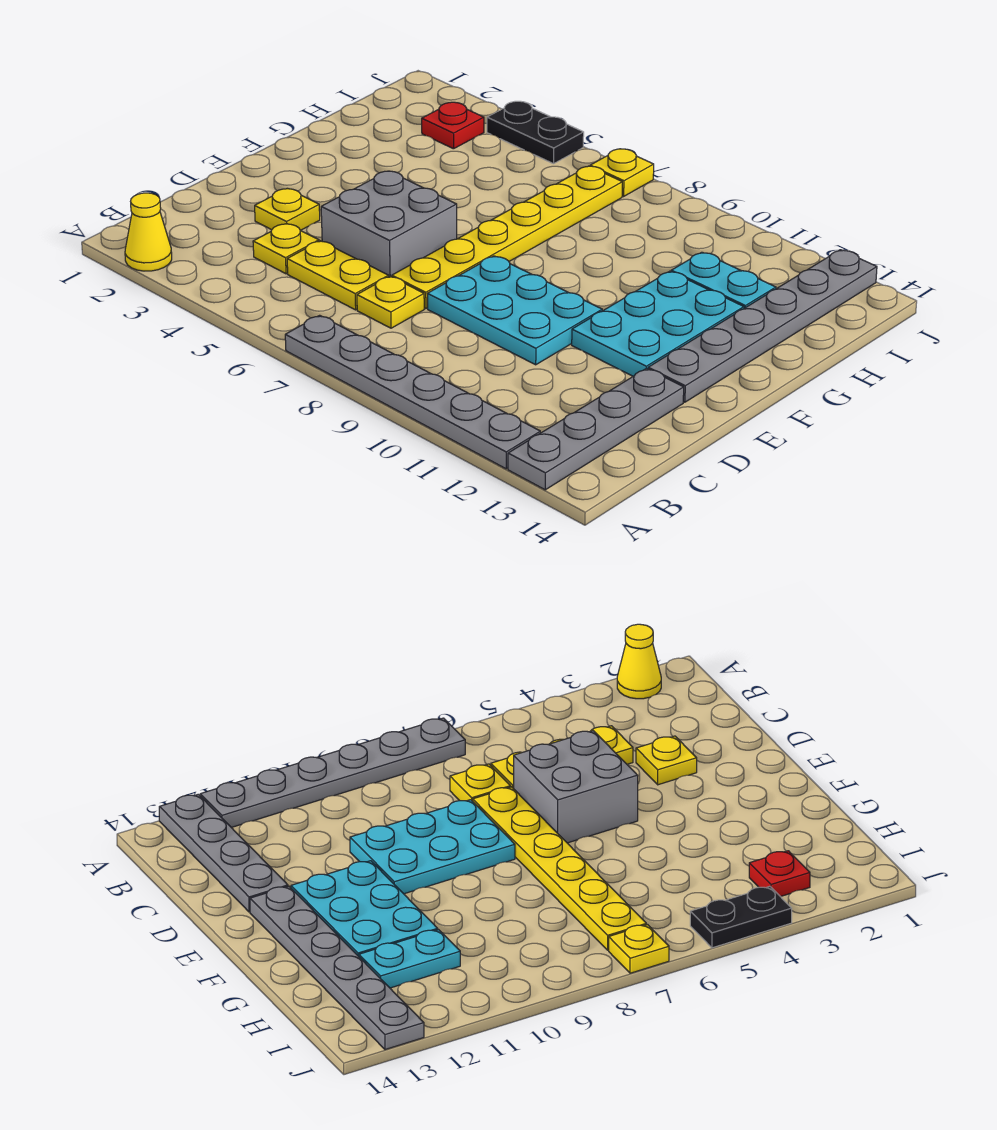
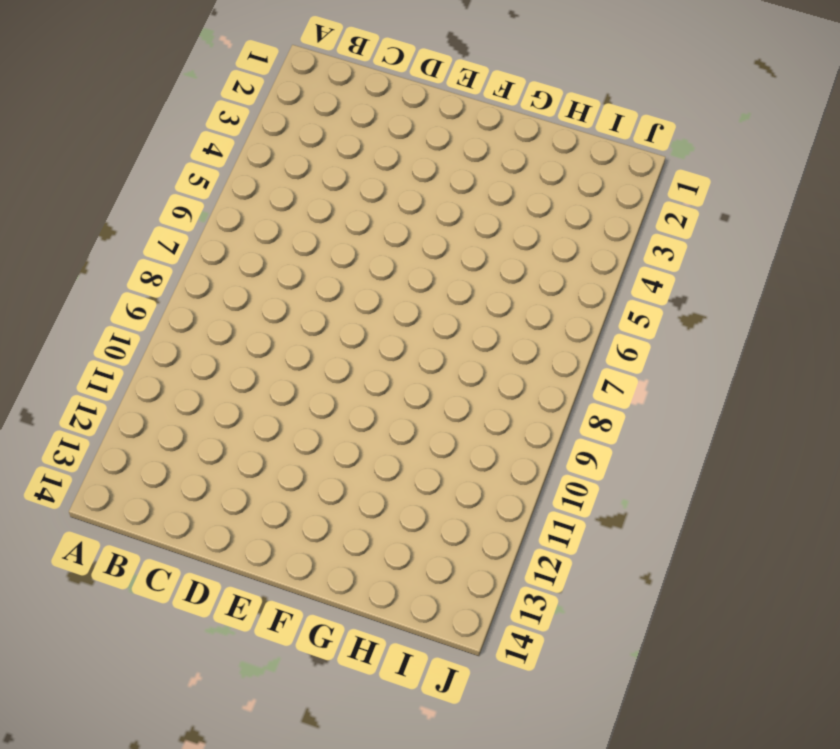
none -> yellow cone A2 level 1
none -> grey plate A7:A12 level 1
none -> grey plate A13:D13 level 1

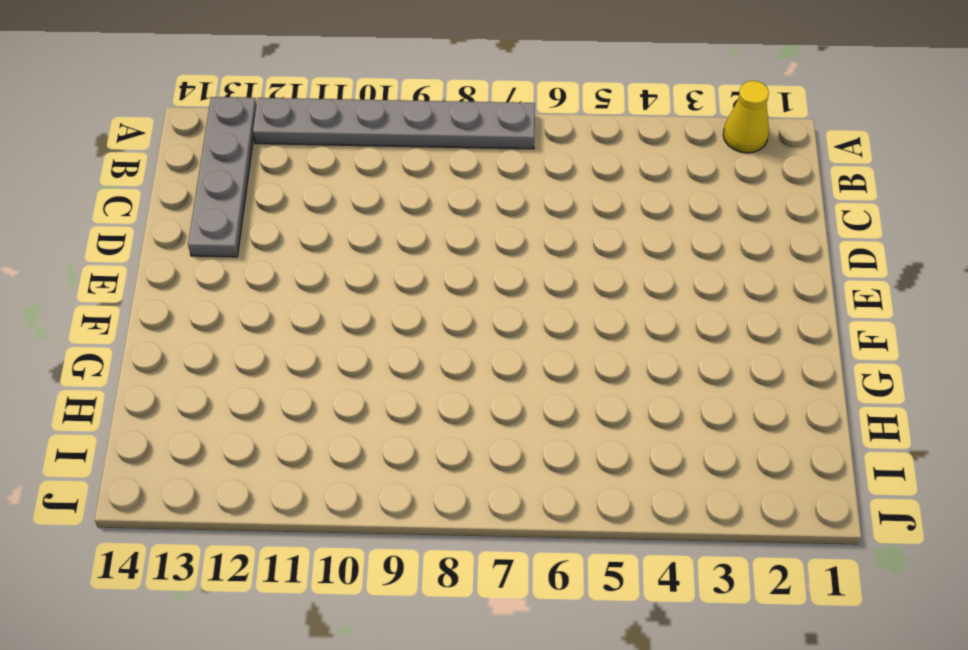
none -> yellow plate C4 level 1
none -> yellow plate C5:C6 level 1
none -> yellow plate C7 level 1

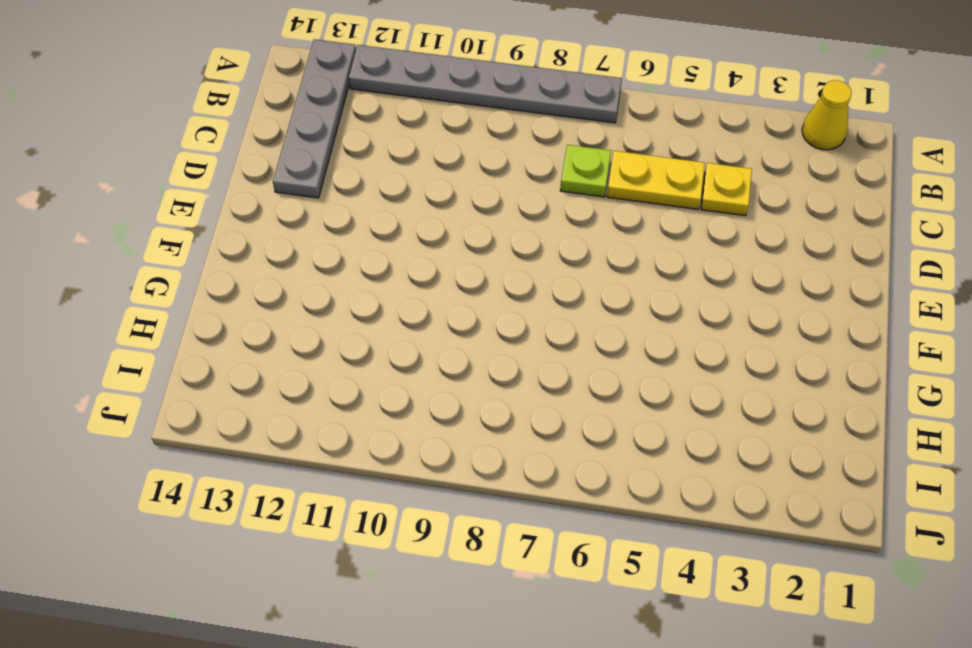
lime plate C7 level 1 -> yellow plate C7 level 1
none -> yellow plate D3 level 1
none -> grey brick D5:E6 level 1
none -> yellow plate D7:I7 level 1

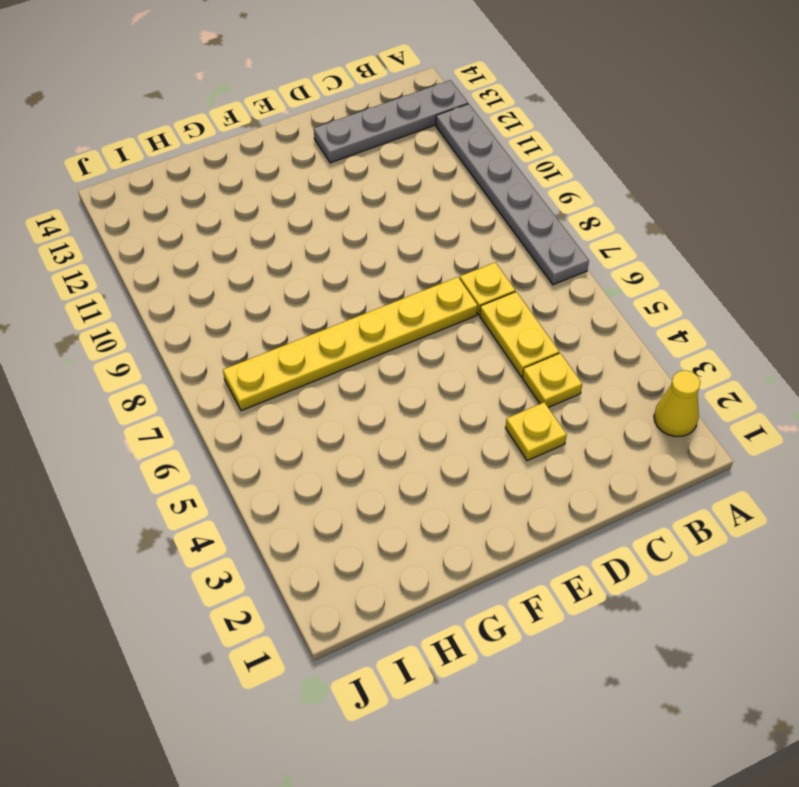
none -> grey brick D5:E6 level 1
none -> cyan plate D8:E10 level 1
none -> cyan plate E11:G12 level 1

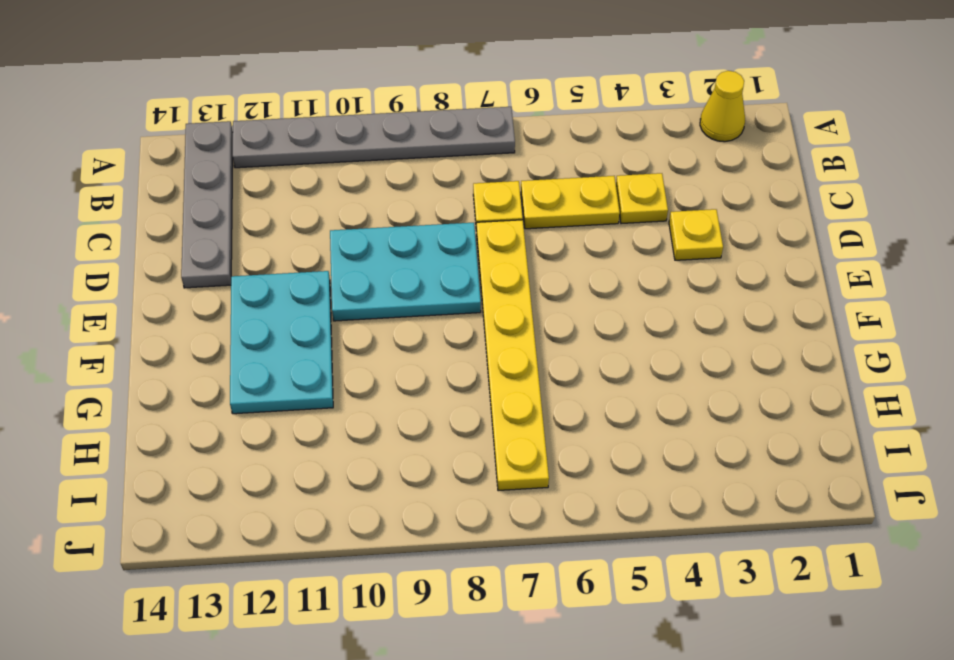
none -> grey brick D5:E6 level 1
none -> grey plate E13:J13 level 1
none -> cyan plate H11:H12 level 1

